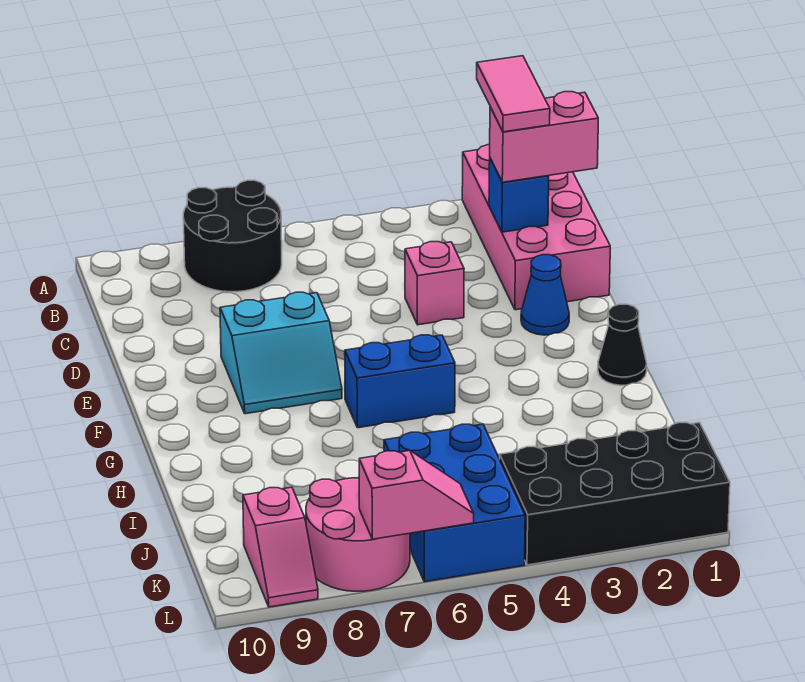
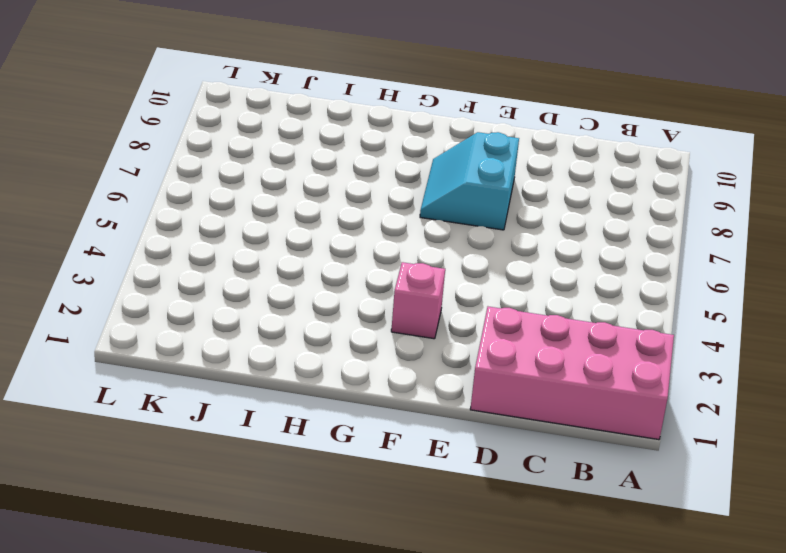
pink brick F3 level 1 -> pink brick D4 level 1
none -> black round brick A7:B8 level 1
none -> blue cone E2 level 1
none -> black cone G1 level 1

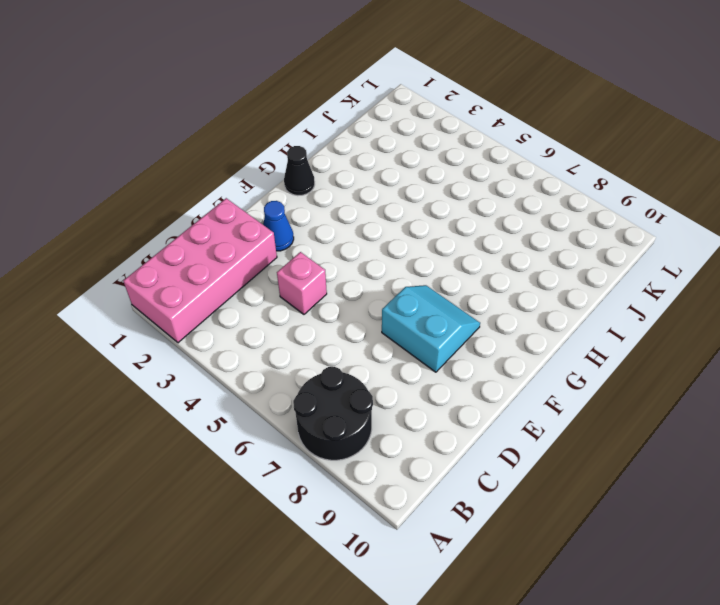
none -> blue brick G5:G6 level 1
none -> blue brick J5:L6 level 1
none -> black brick K1:L4 level 1

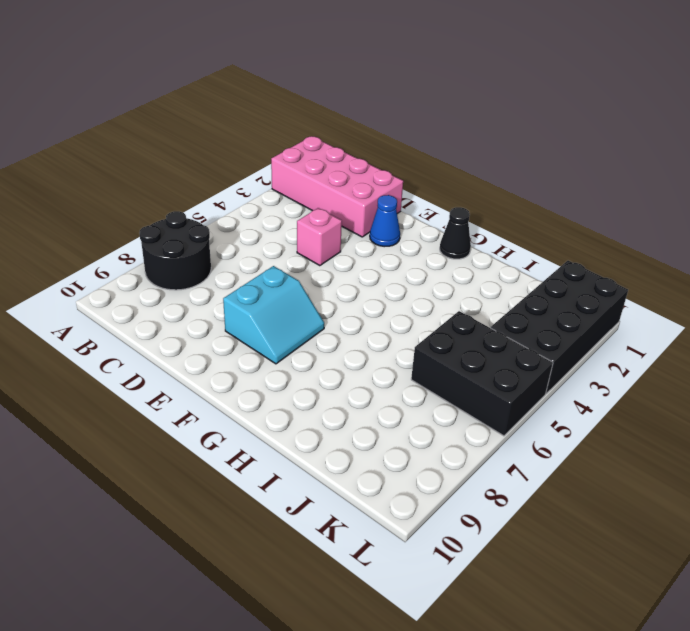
black brick J5:L6 level 1 -> blue brick J5:L6 level 1
none -> blue brick G5:G6 level 1
none -> pink round brick K7:L8 level 1
none -> pink slope K9:L9 level 1 top K

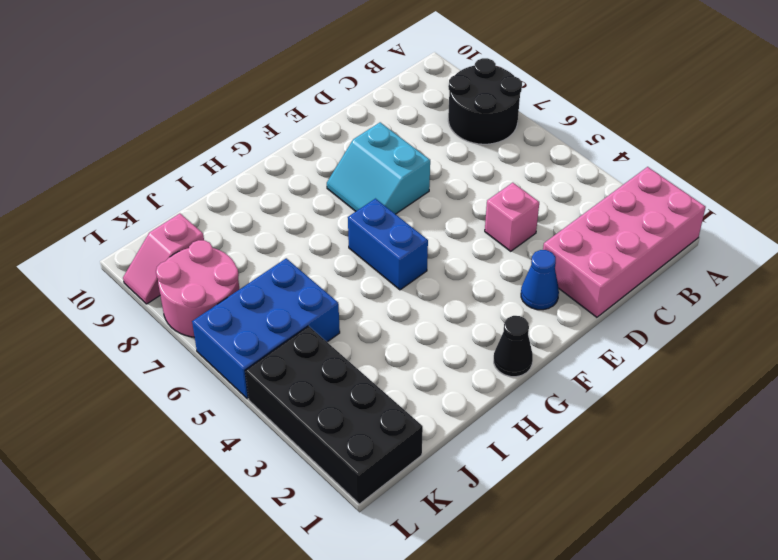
none -> blue brick C2 level 2
none -> pink slope L6:L7 level 2 top 7
none -> pink brick C1:C2 level 3

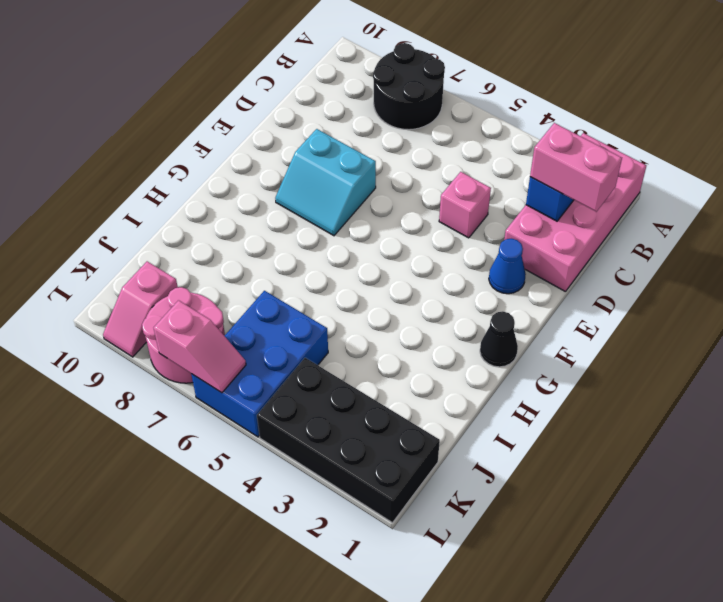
none -> blue brick G5:G6 level 1
none -> pink tile B2:C2 level 4

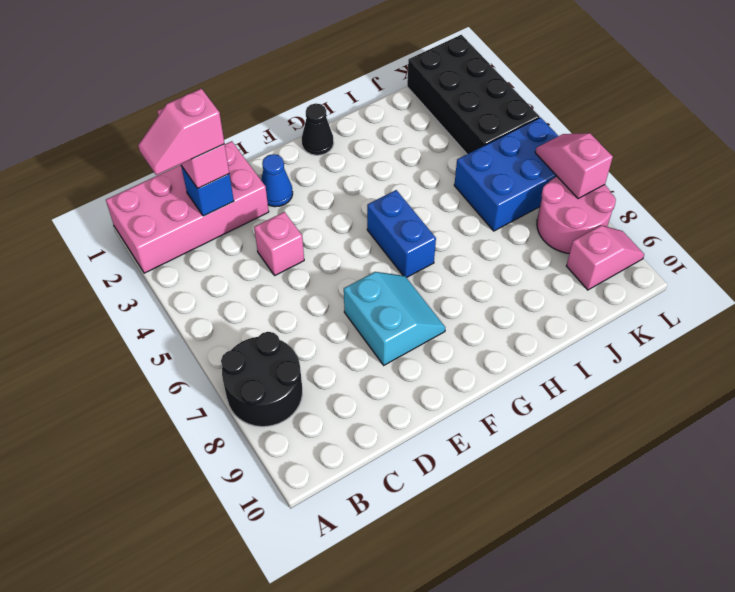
pink slope B2:C2 level 4 top C -> pink tile B2:C2 level 4

